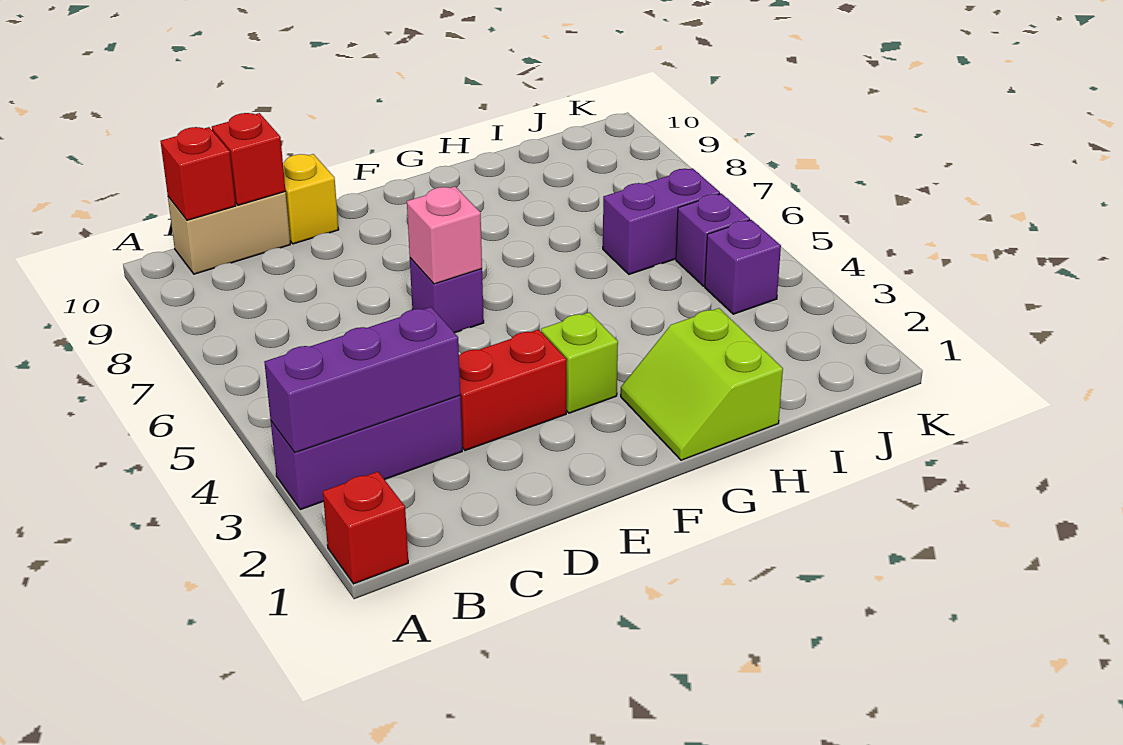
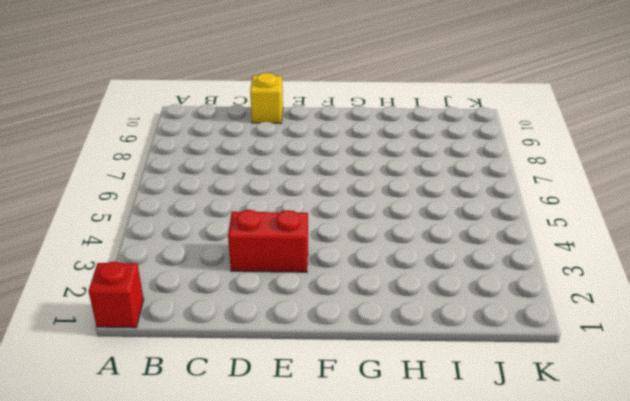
none -> purple brick A3:C3 level 1
none -> tan brick B10:C10 level 1
none -> purple brick E6 level 1

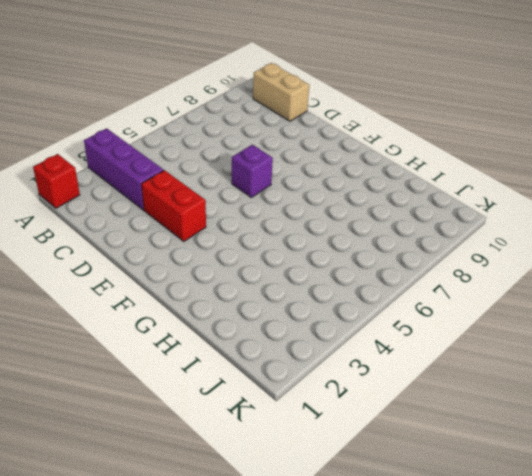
none -> yellow brick D10 level 1
none -> lime brick F3 level 1
none -> lime slope G1:H2 level 1 top H

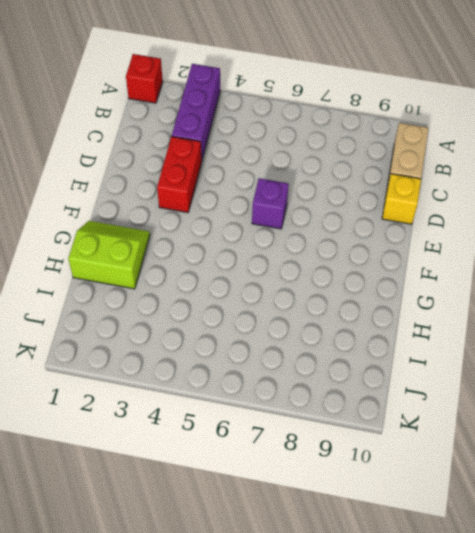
none -> lime brick F3 level 1
none -> purple brick I6:J6 level 1
none -> purple brick J4 level 1

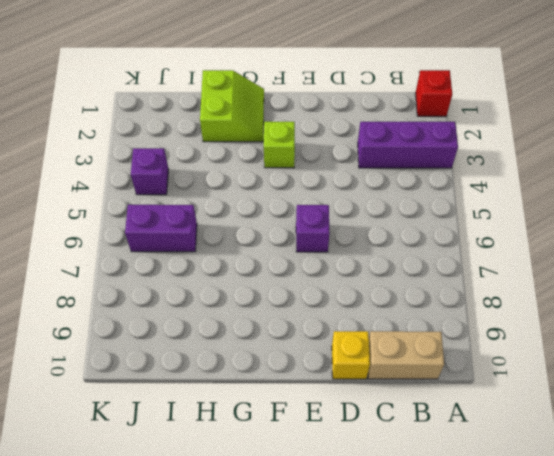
none -> red brick D3:E3 level 1
none -> purple brick J5 level 1
none -> purple brick A3:C3 level 2

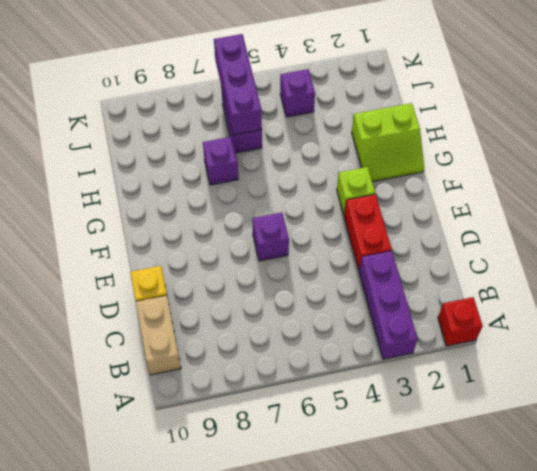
purple brick H7 level 1 -> purple brick J5 level 1
purple brick I6:K6 level 2 -> purple brick A3:C3 level 2
none -> red brick B10 level 2
none -> red brick C10 level 2
none -> pink brick E6 level 2

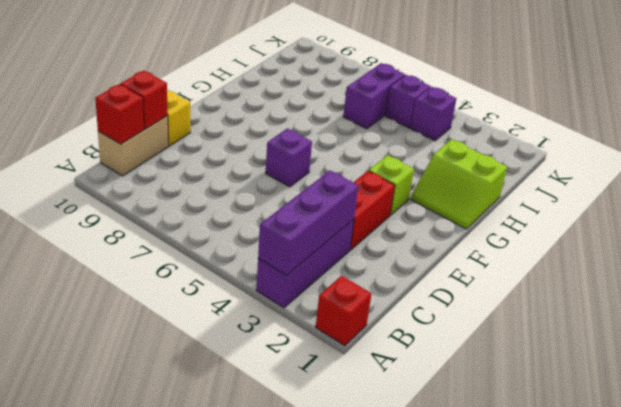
none -> pink brick E6 level 2

